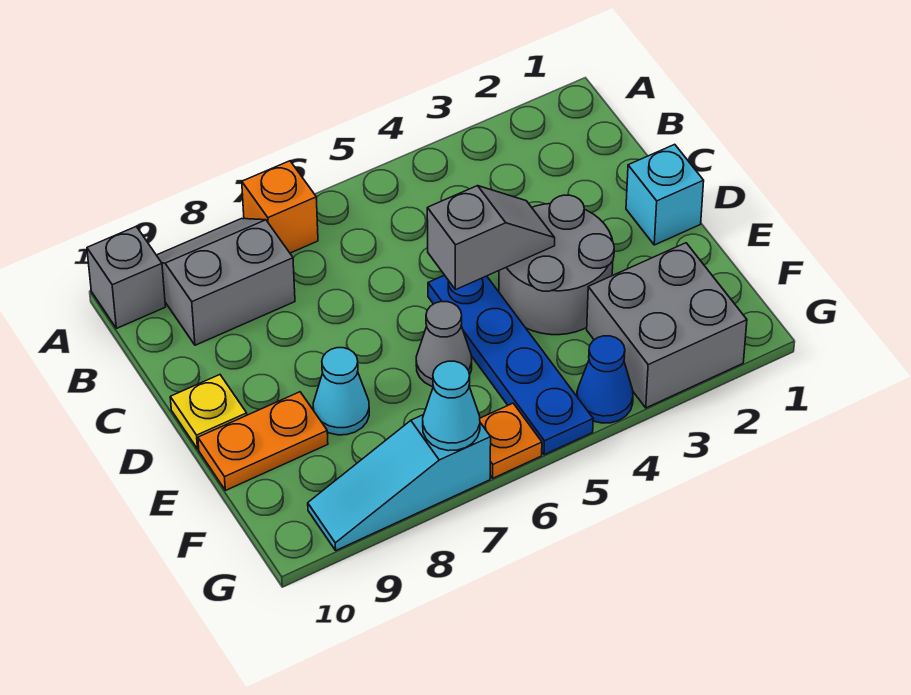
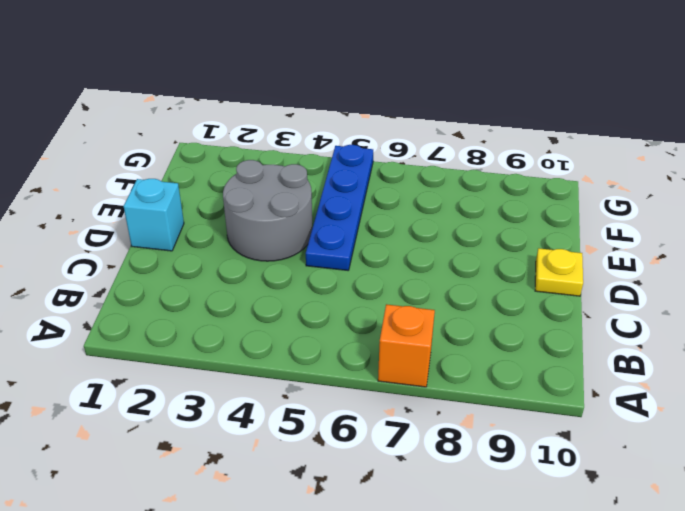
none -> grey slope A8:B9 level 1 top B
none -> grey brick A10 level 1
none -> grey cone E6 level 1

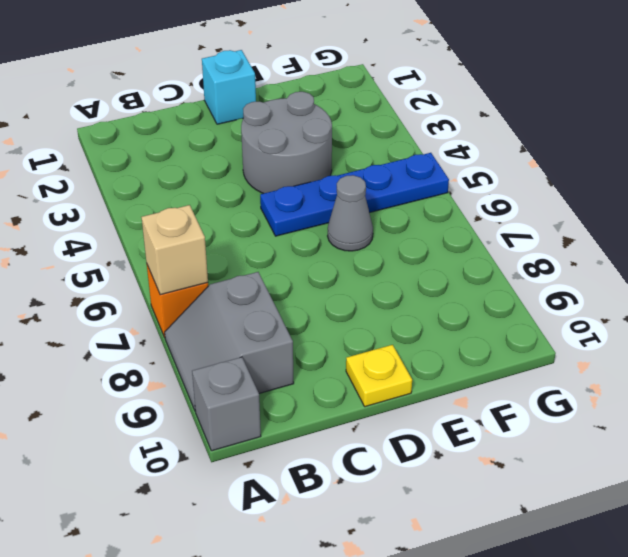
tan brick A7 level 2 -> none
none -> cyan cone E8 level 1
none -> orange plate E9:E10 level 1
none -> grey brick F2:G3 level 1

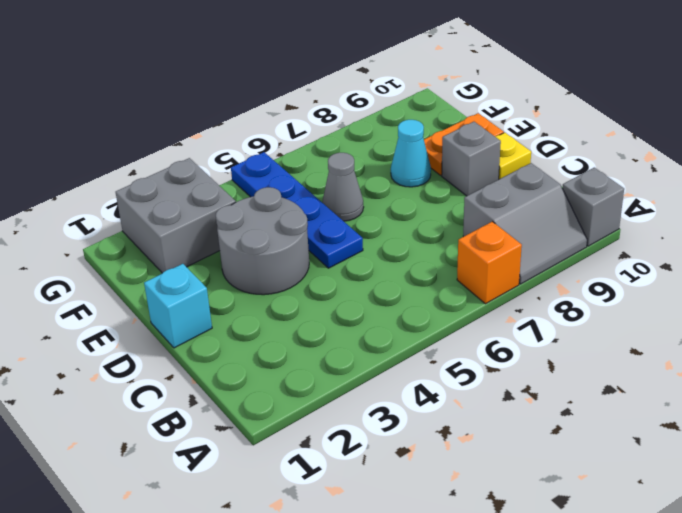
grey brick D9 level 1 -> none
none -> blue cone G4 level 1
none -> orange plate G6 level 1
none -> cyan slope G7:G9 level 1 top 7

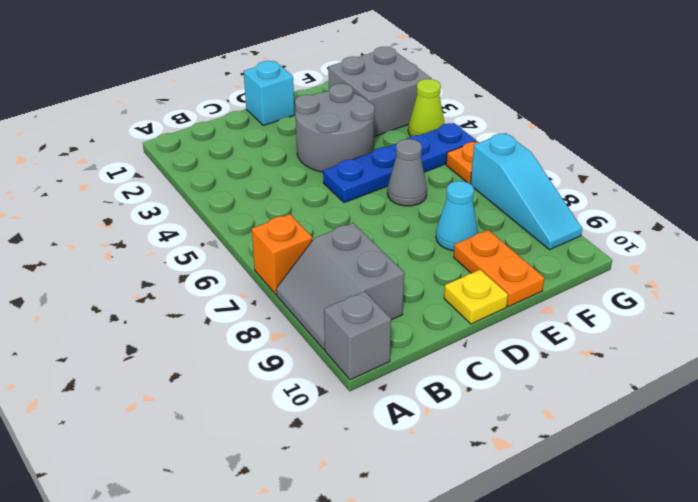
lime cone G4 level 1 -> blue cone G4 level 1
none -> grey slope D4:D5 level 2 top 5
none -> cyan cone G7 level 2

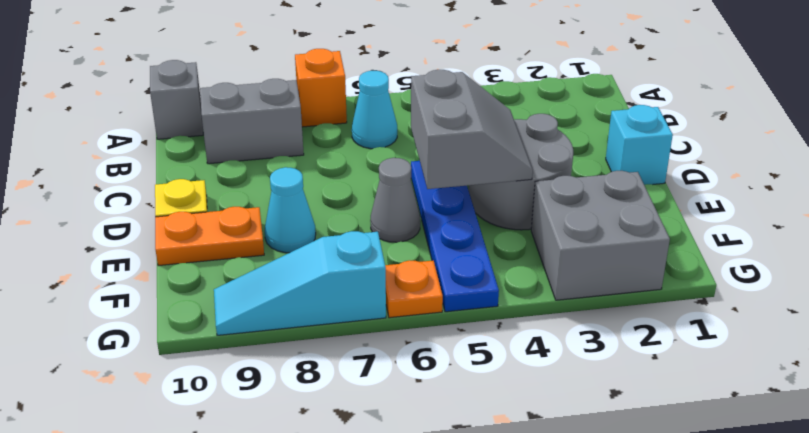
cyan cone B6 level 1 -> cyan cone G7 level 2
grey slope D4:E5 level 2 top 5 -> grey slope D4:D5 level 2 top 5
none -> blue cone G4 level 1

